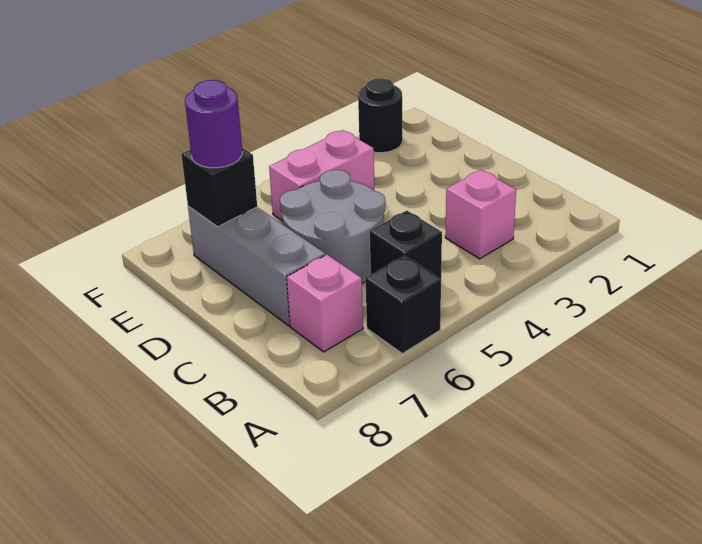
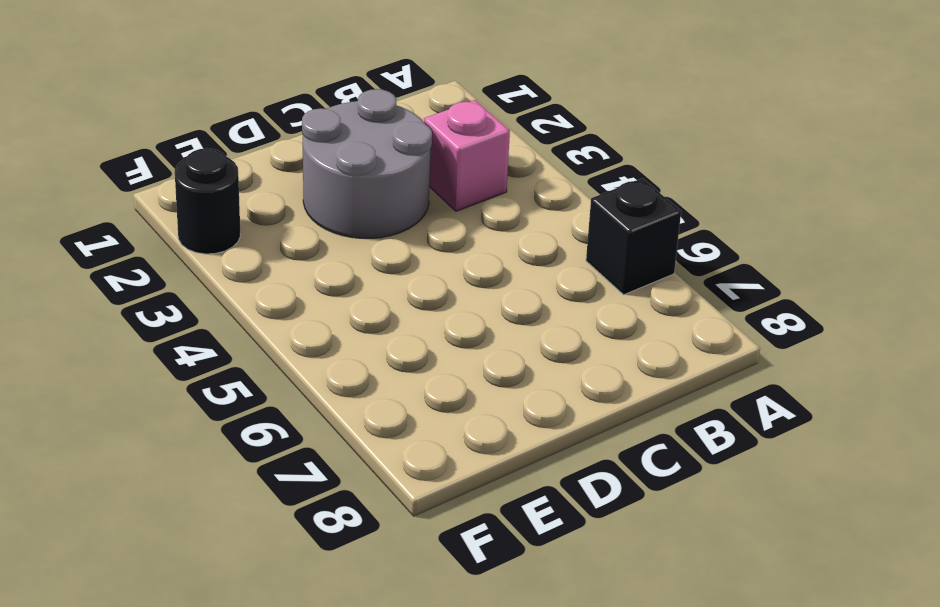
grey round brick C2:D3 level 1 -> grey round brick C5:D6 level 1
none -> black brick B5 level 1
none -> pink brick B7 level 1

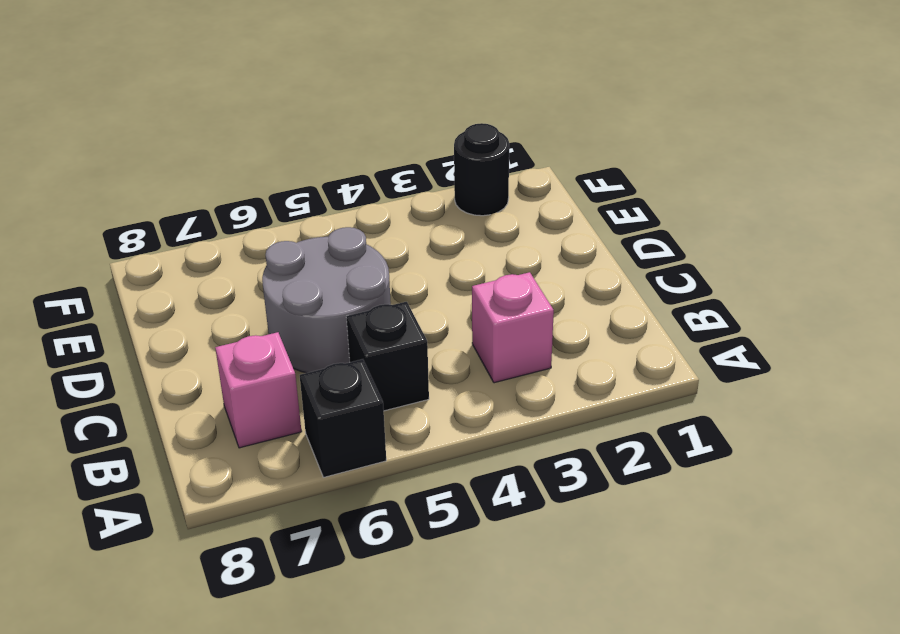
none -> grey brick C7:E7 level 1
none -> pink brick E4:E5 level 1

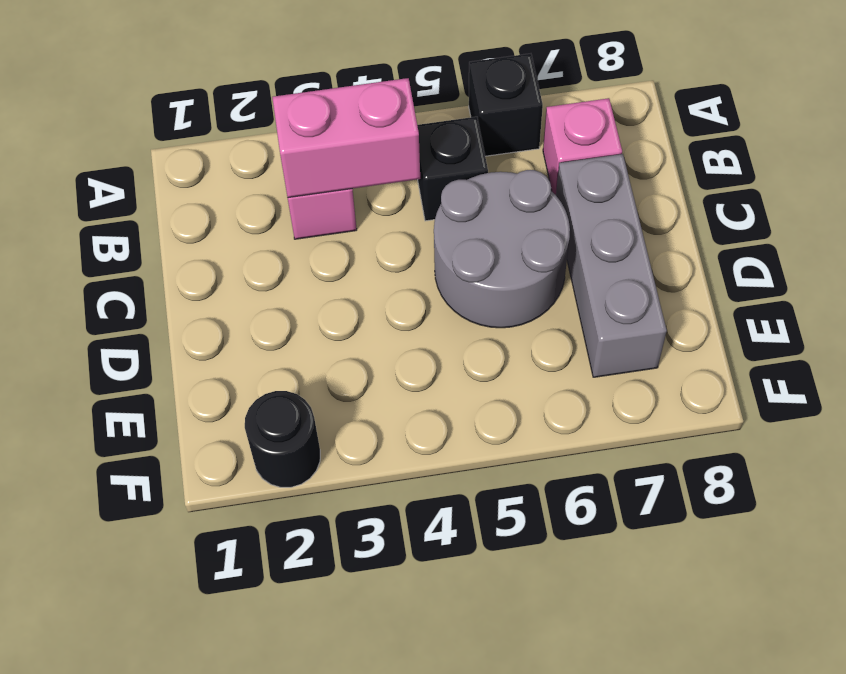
pink brick B3:B4 level 2 -> pink brick E4:E5 level 1
none -> black brick E7 level 2
none -> purple round brick E7 level 3

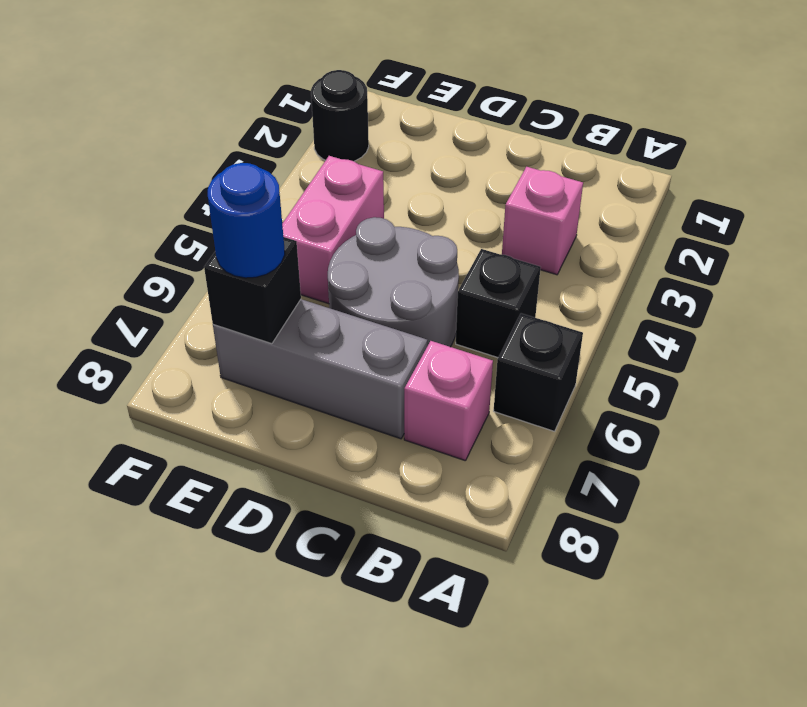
blue round brick E7 level 3 -> purple round brick E7 level 3

